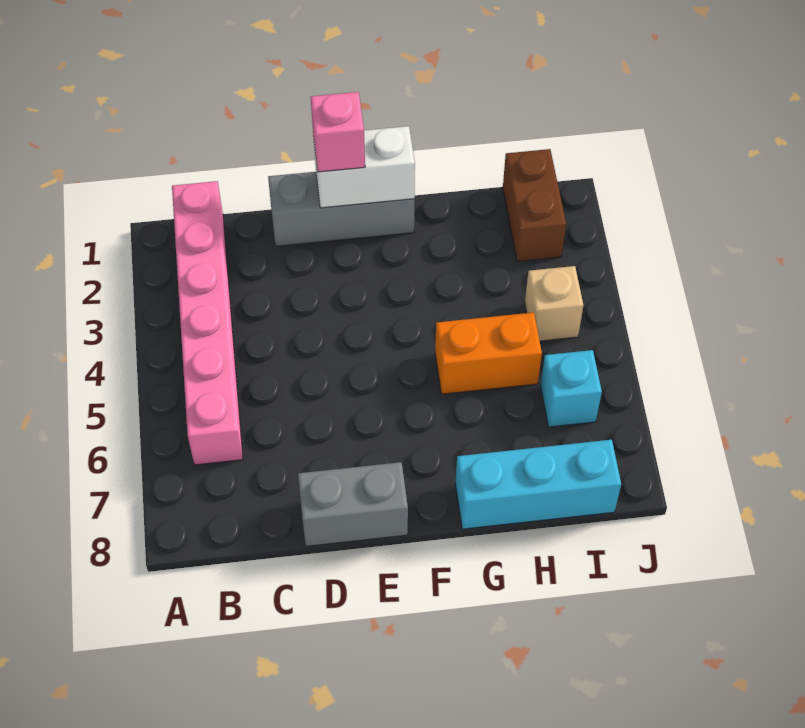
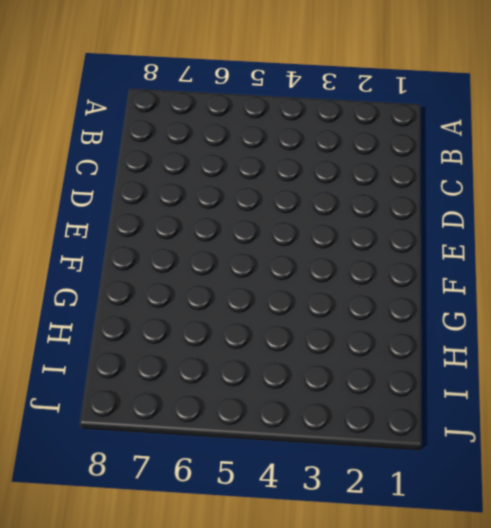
none -> pink brick B1:B6 level 1
none -> grey brick D1:F1 level 1

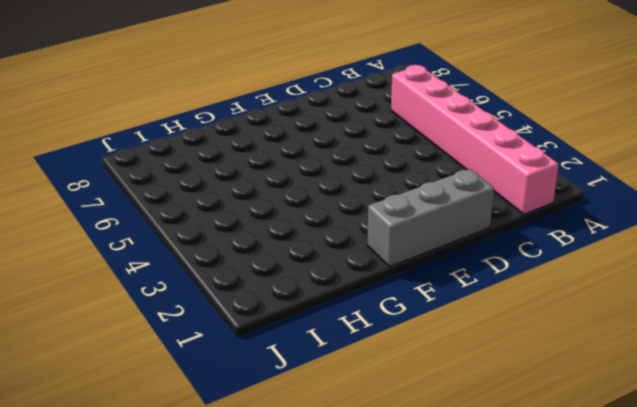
none -> grey brick D8:E8 level 1
none -> orange brick G5:H5 level 1

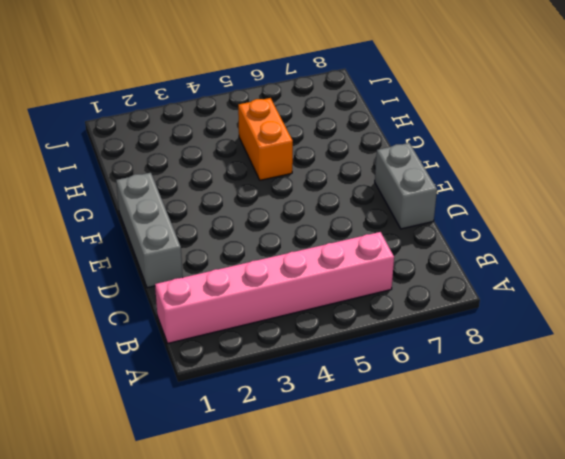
none -> cyan brick G8:I8 level 1
none -> brown brick I1:I2 level 1

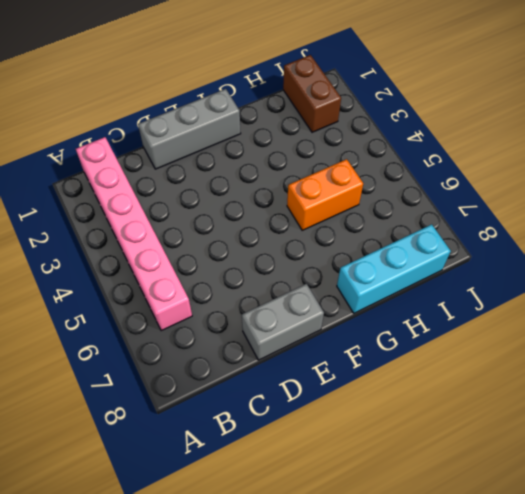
none -> tan brick I4 level 1
none -> cyan brick I6 level 1

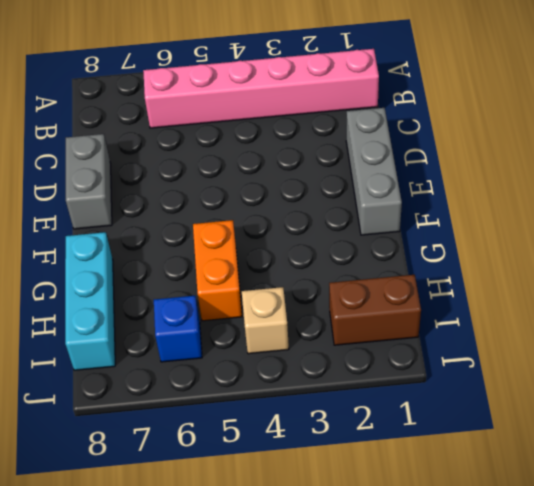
blue brick I6 level 1 -> cyan brick I6 level 1
none -> white brick E1:F1 level 2
none -> pink brick E1 level 3

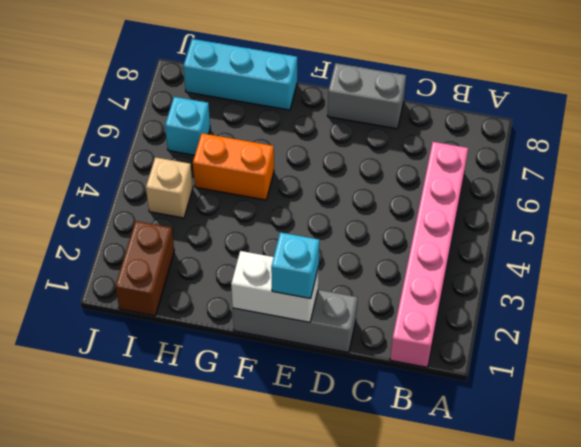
cyan brick E1 level 3 -> pink brick E1 level 3

